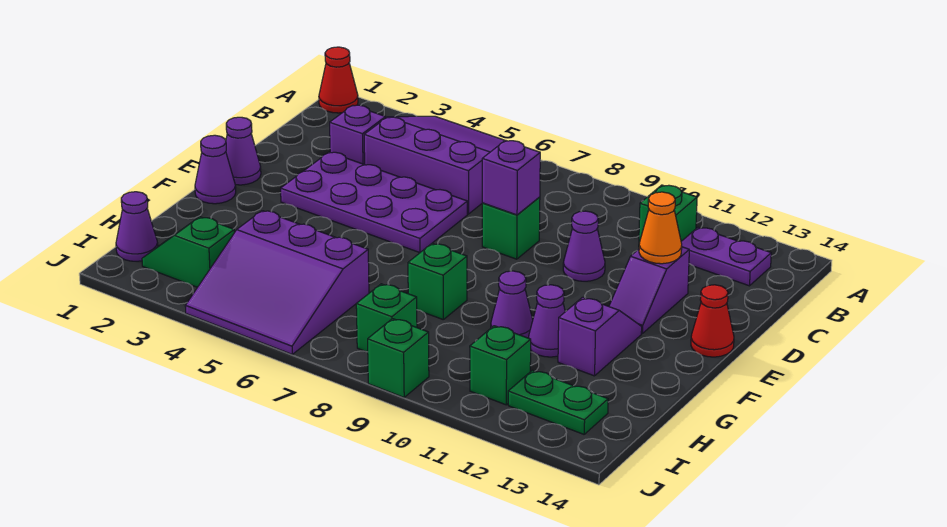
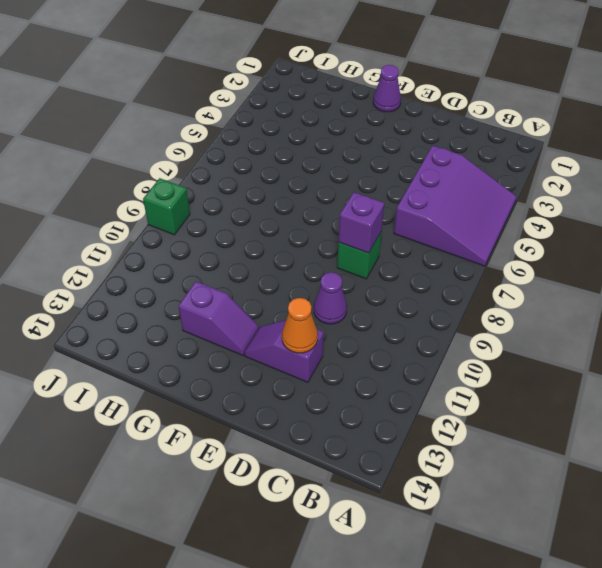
none -> red cone A1 level 1
none -> green brick B11 level 1
none -> purple plate B12:B13 level 1

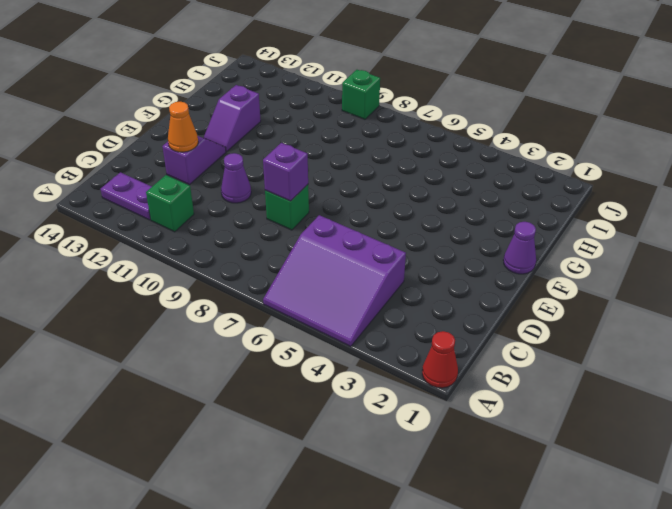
none -> purple brick C3 level 1
none -> purple plate D3:E6 level 1
none -> purple cone E1 level 1

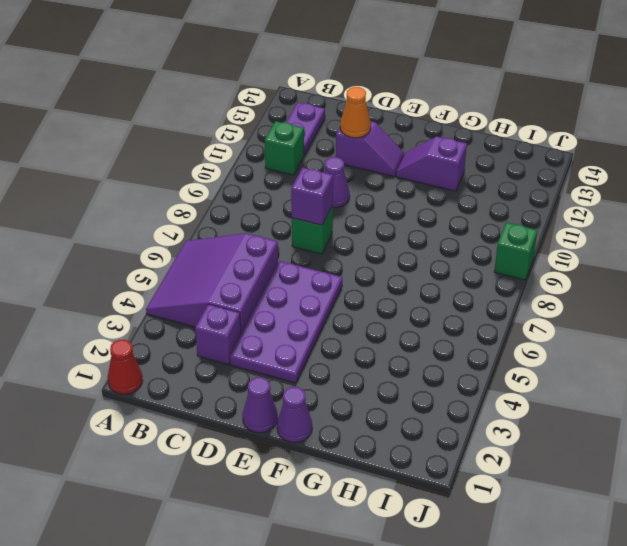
none -> red cone E14 level 1
none -> green brick G8 level 1
none -> purple cone G10 level 1

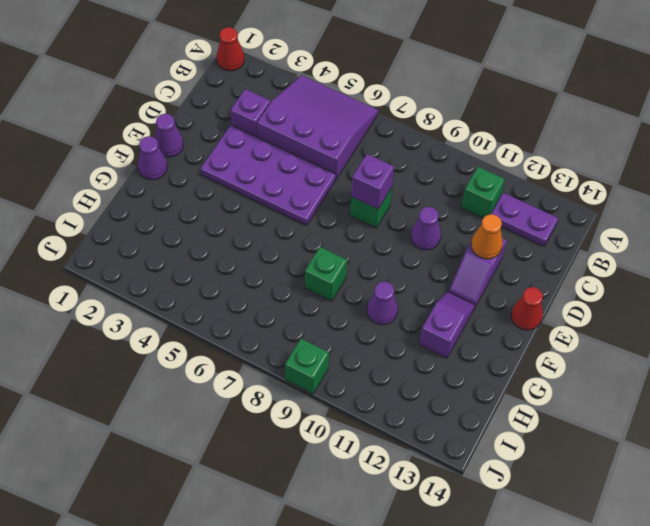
none -> purple cone G11 level 1
none -> purple slope H4:J6 level 1 top H
none -> purple cone I1 level 1

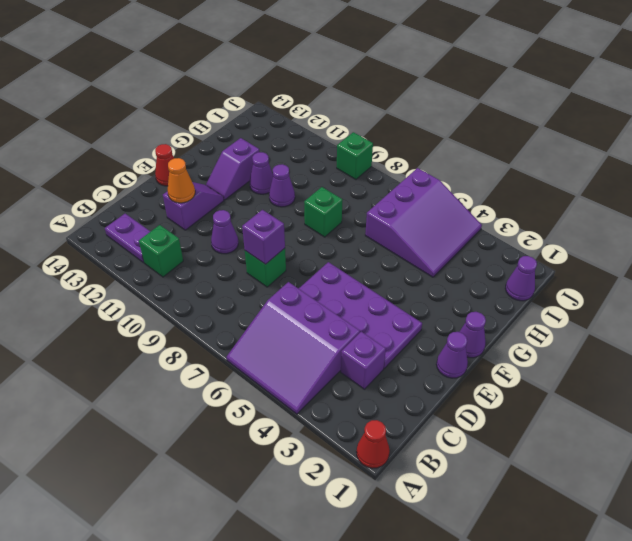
purple slope H4:J6 level 1 top 6 -> purple slope H4:J6 level 1 top H
none -> green slope I2:I3 level 1 top 3
none -> green brick I8 level 1
none -> green brick I11 level 1

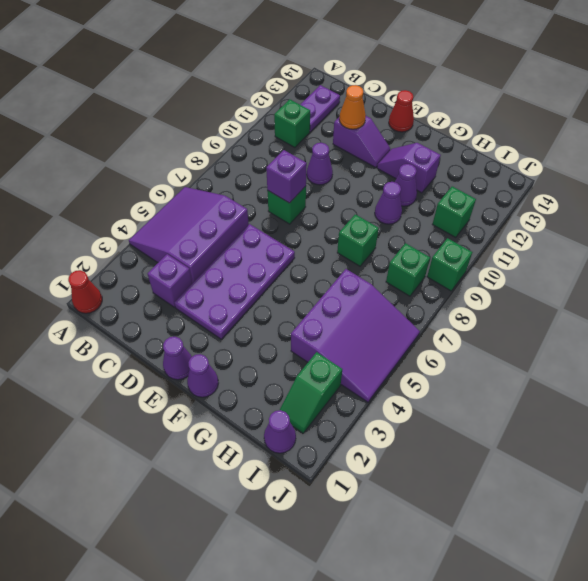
none -> green plate I12:I13 level 1

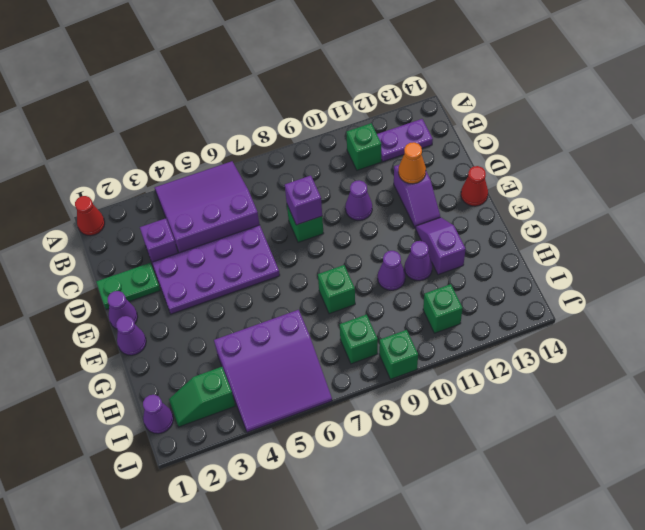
green plate D1:D2 level 1 -> green plate I12:I13 level 1

